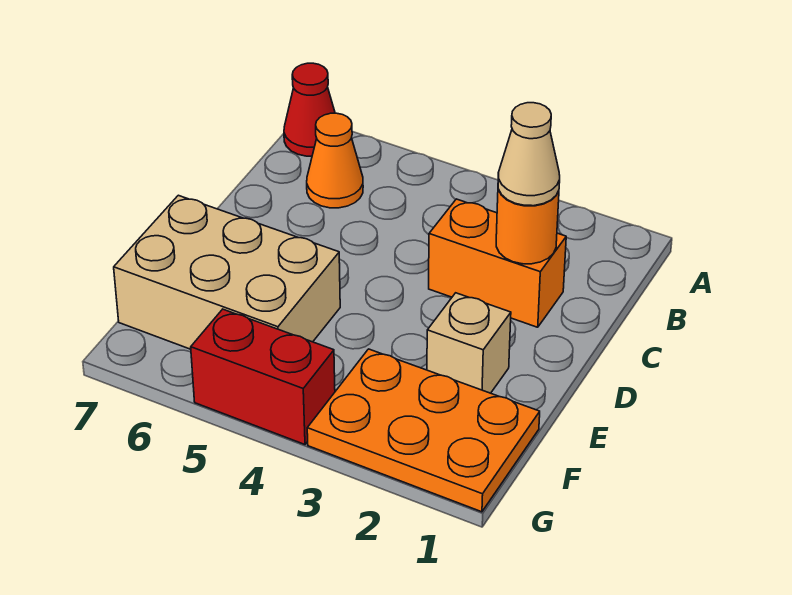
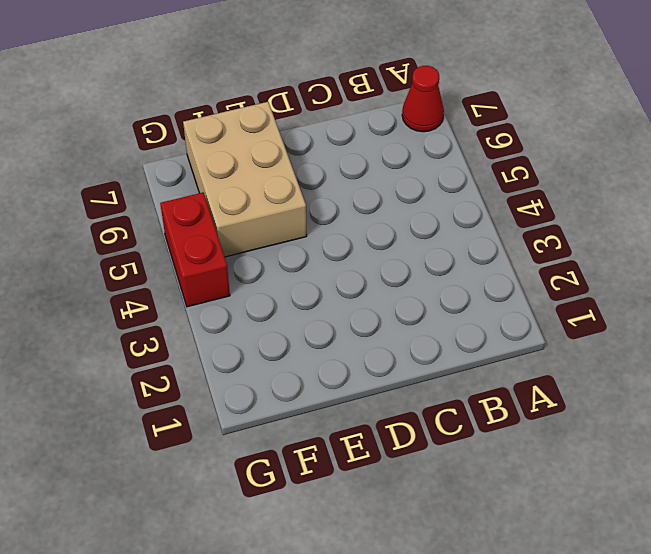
none -> orange cone B6 level 1
none -> orange brick C2:C3 level 1

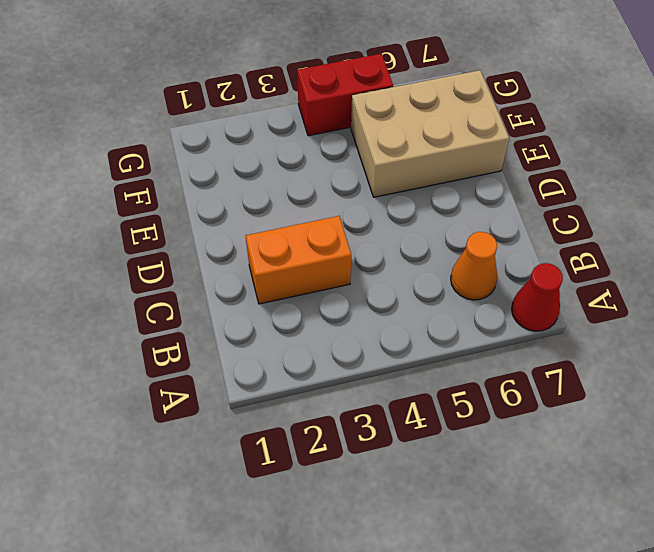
none -> tan brick E2 level 1
none -> orange plate F1:G3 level 1

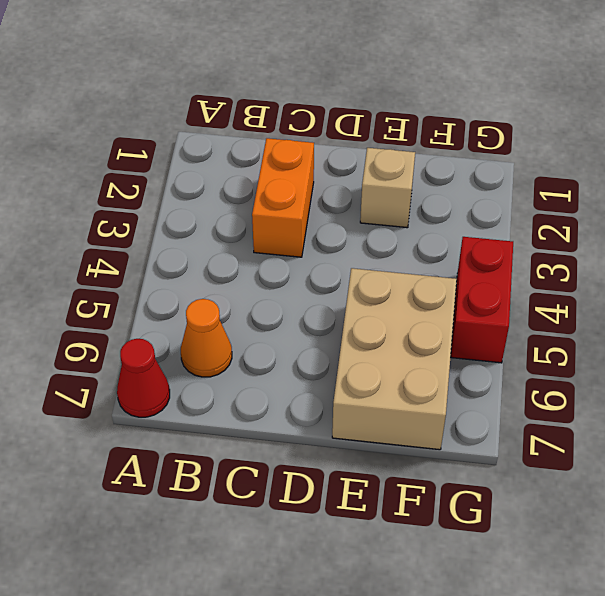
none -> orange plate F1:G3 level 1
none -> orange round brick C2 level 2

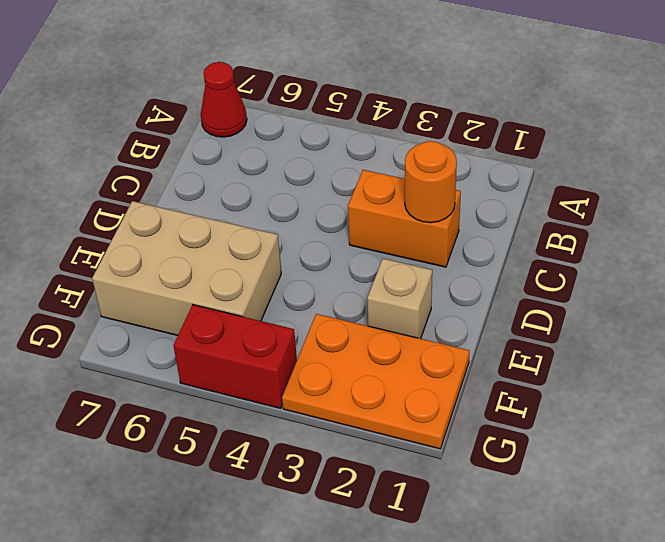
none -> orange cone B6 level 1
none -> tan cone C2 level 3

